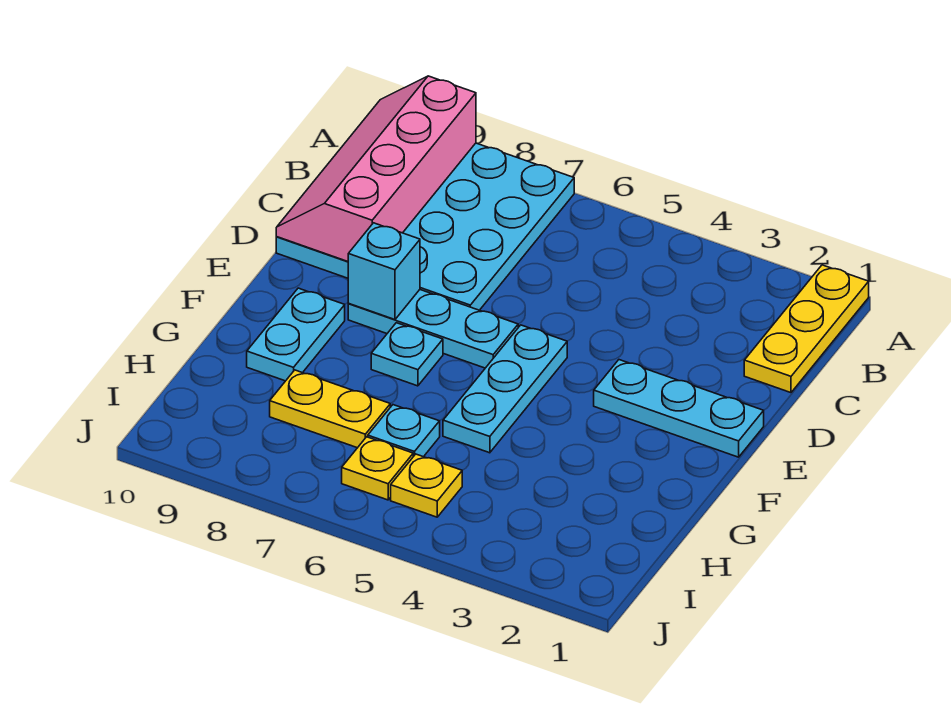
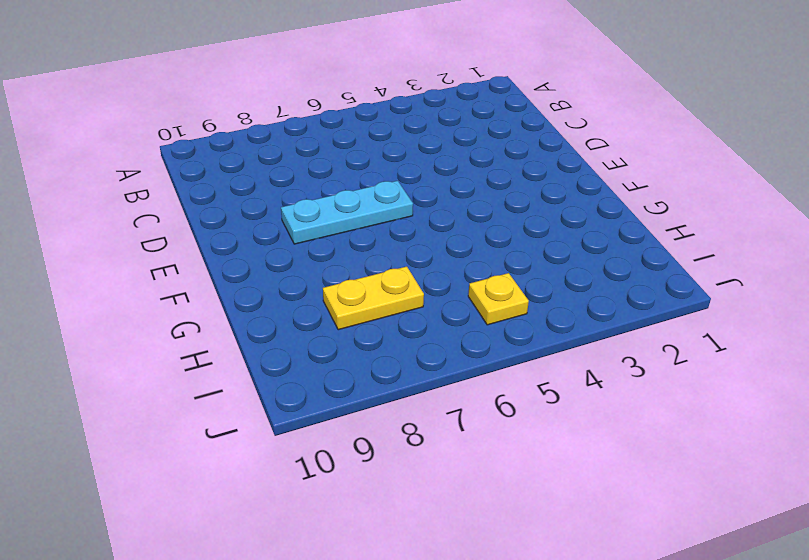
none -> yellow plate A1:C1 level 1
none -> cyan plate A7:D10 level 1
none -> cyan plate E1:E3 level 1

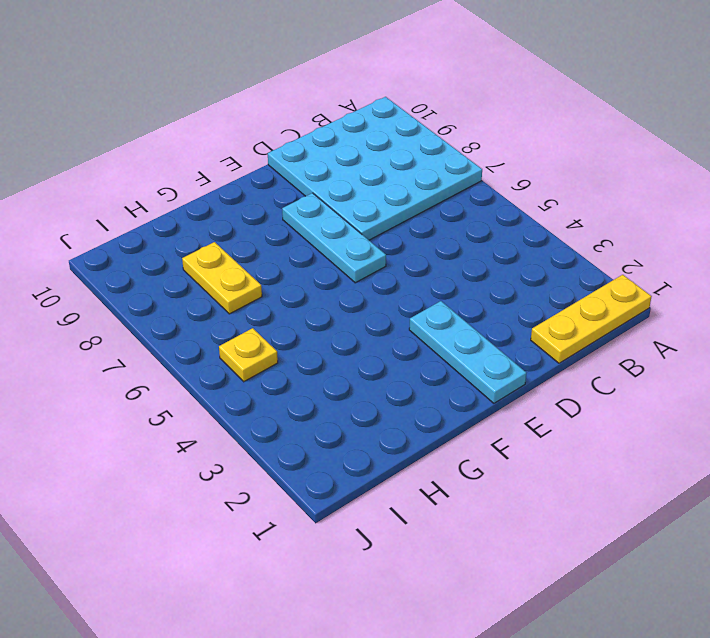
none -> cyan plate E5:G5 level 1
none -> cyan plate F7 level 1
none -> cyan plate F9:G9 level 1

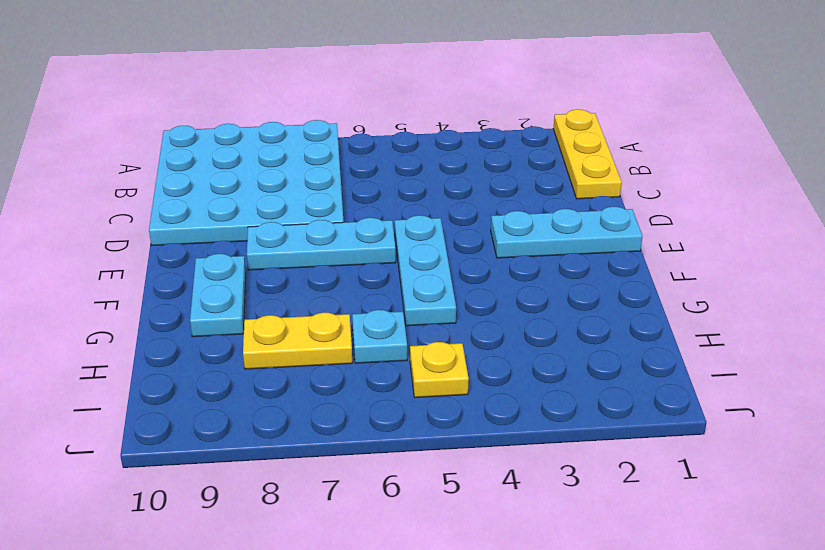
none -> cyan plate F7 level 1
none -> yellow plate I6 level 1
none -> pink slope A9:D10 level 2 top 9

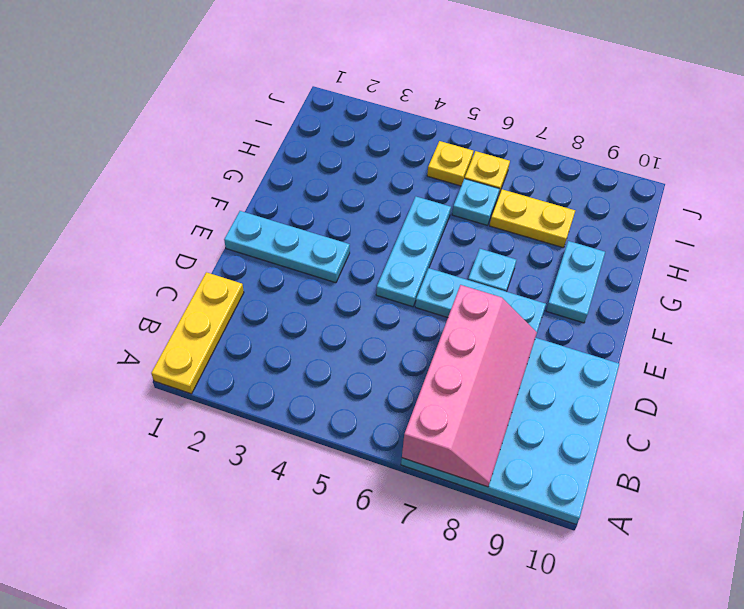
pink slope A7:D8 level 2 top 7 -> pink slope A9:D10 level 2 top 9
none -> cyan brick E8 level 2

